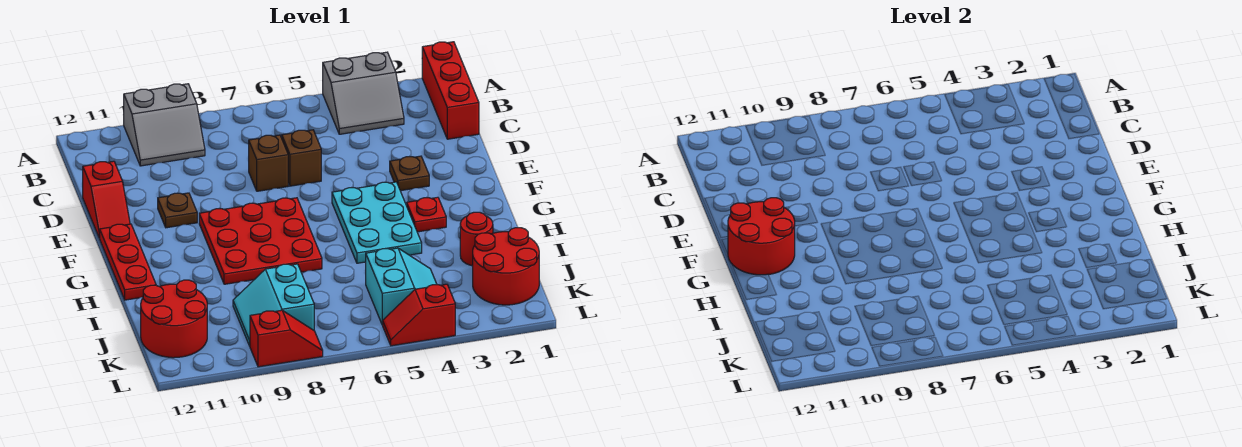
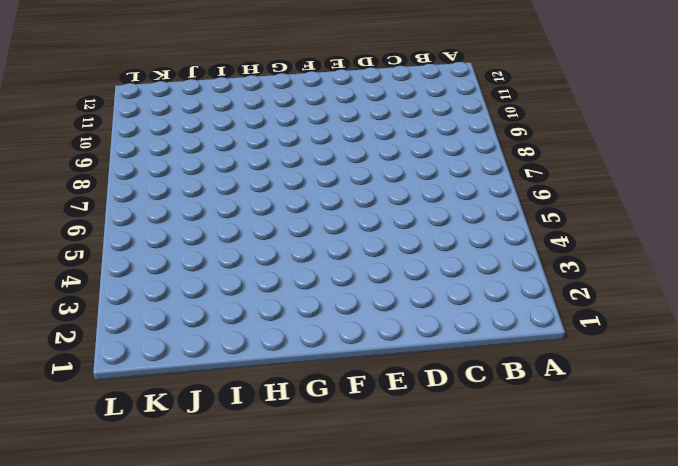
none -> red brick A1:C1 level 1
none -> grey slope A3:B4 level 1 top A
none -> grey slope A9:B10 level 1 top A

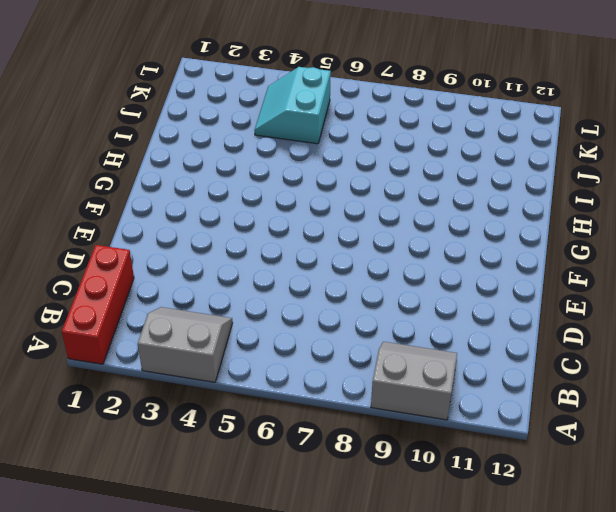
none -> brown brick D6 level 1
none -> brown brick D7 level 1
none -> red slope D12:E12 level 1 top D

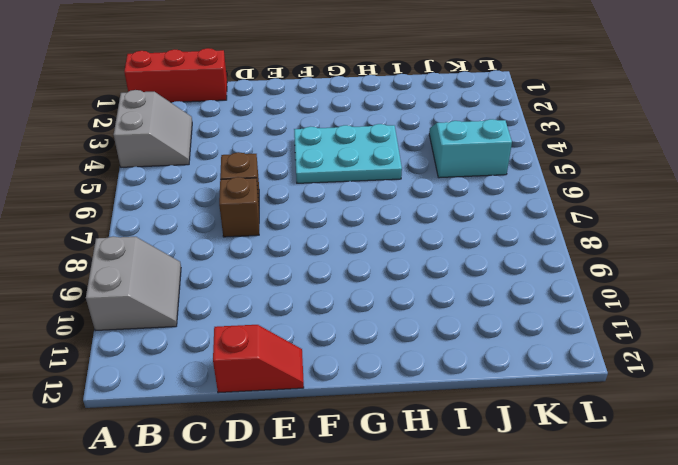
none -> brown plate E3 level 1
none -> brown plate E10 level 1
none -> red plate F7:H9 level 1

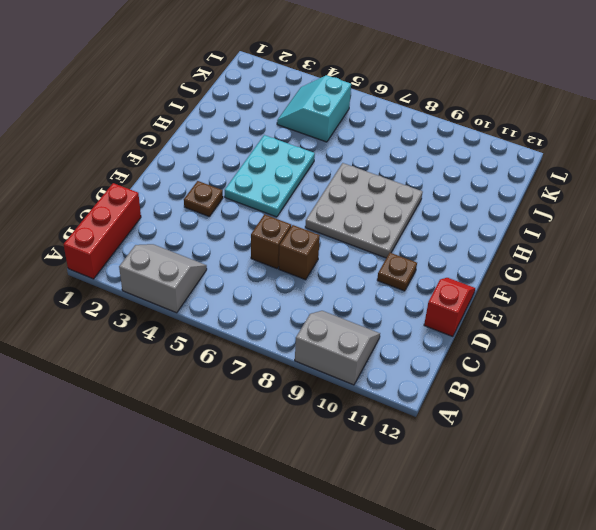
grey plate F7:H9 level 1 -> red plate F7:H9 level 1
none -> red plate F12:H12 level 1
none -> red plate G3 level 1
none -> red round brick I2 level 1

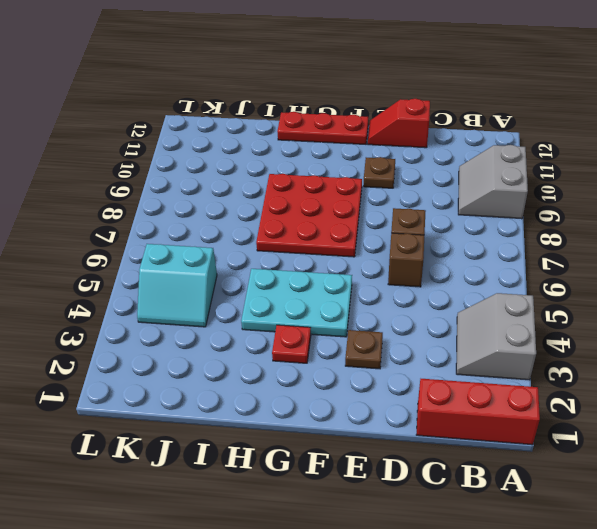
none -> red round brick I2 level 1
none -> red round brick J1:K2 level 1
none -> cyan slope J8:K9 level 1 top 8

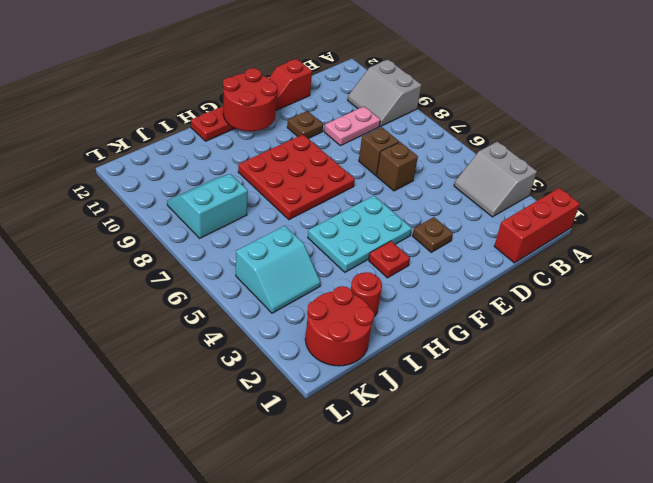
pink plate C9:D9 level 1 -> none
none -> red round brick J11:K12 level 1
none -> red slope L4:L5 level 1 top 4
none -> red slope L8:L9 level 1 top 9

